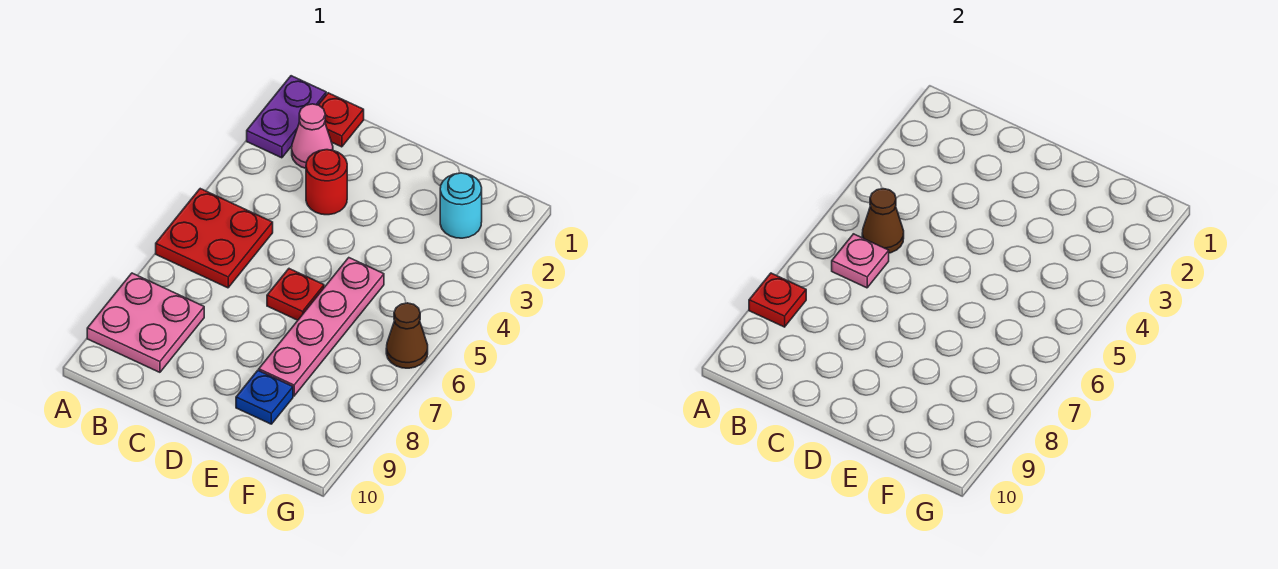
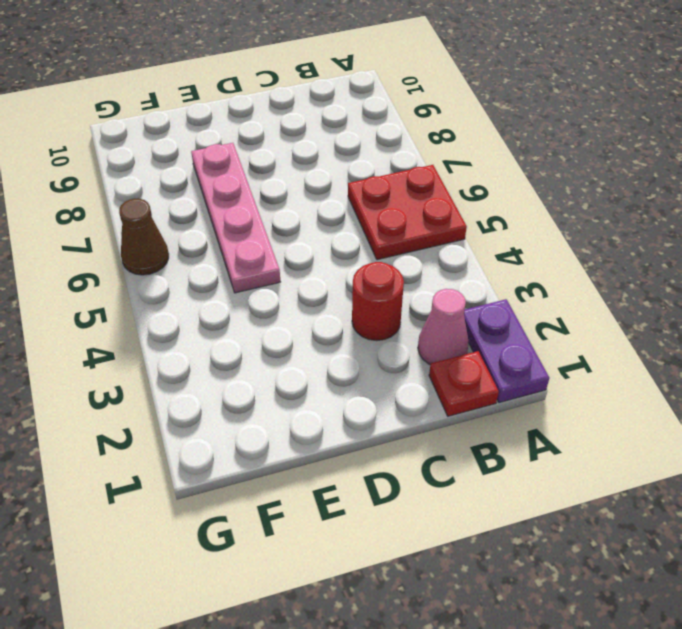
none -> pink plate A8:B9 level 1
none -> red plate D6 level 1
none -> blue plate E9 level 1

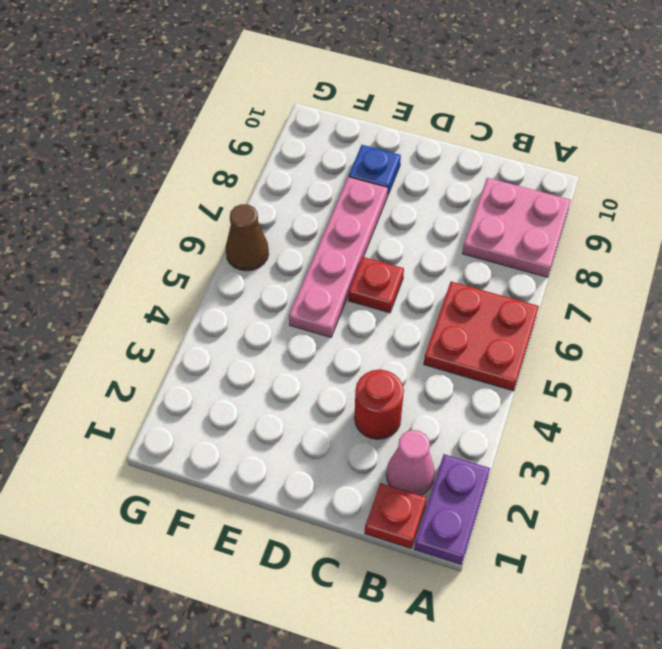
none -> cyan round brick F2 level 1
none -> red plate A8 level 2
none -> brown cone B5 level 2

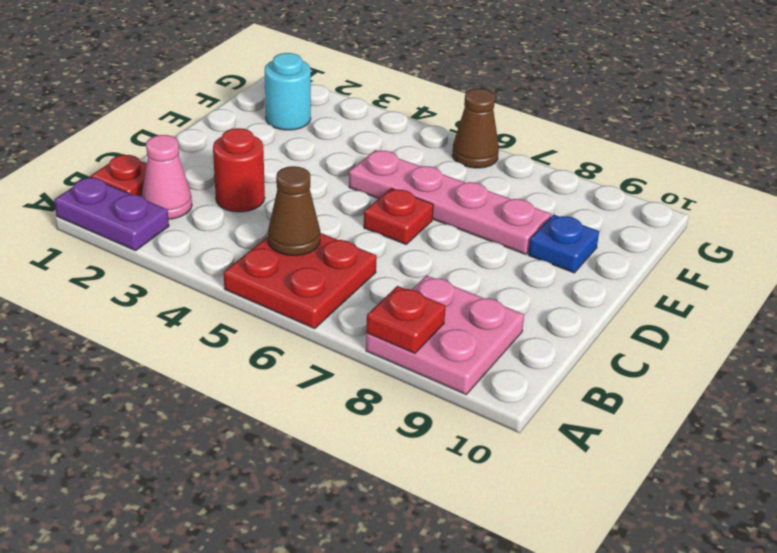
none -> pink plate B6 level 2

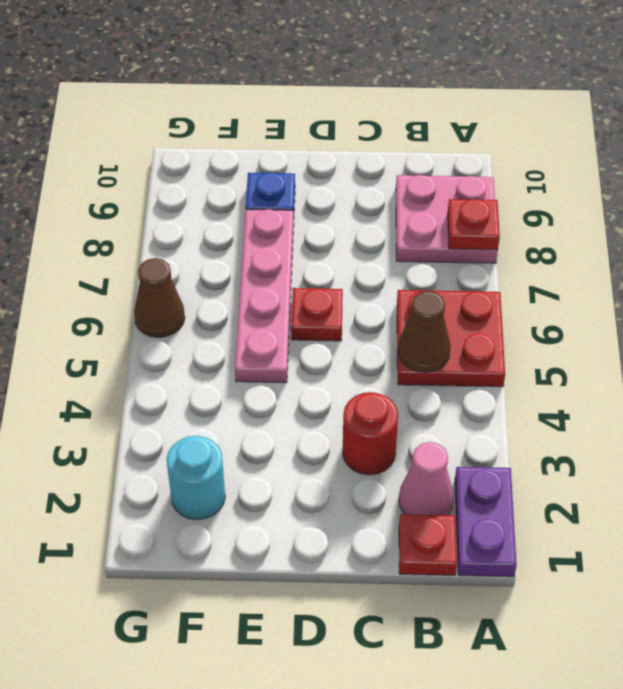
none -> pink plate B6 level 2

